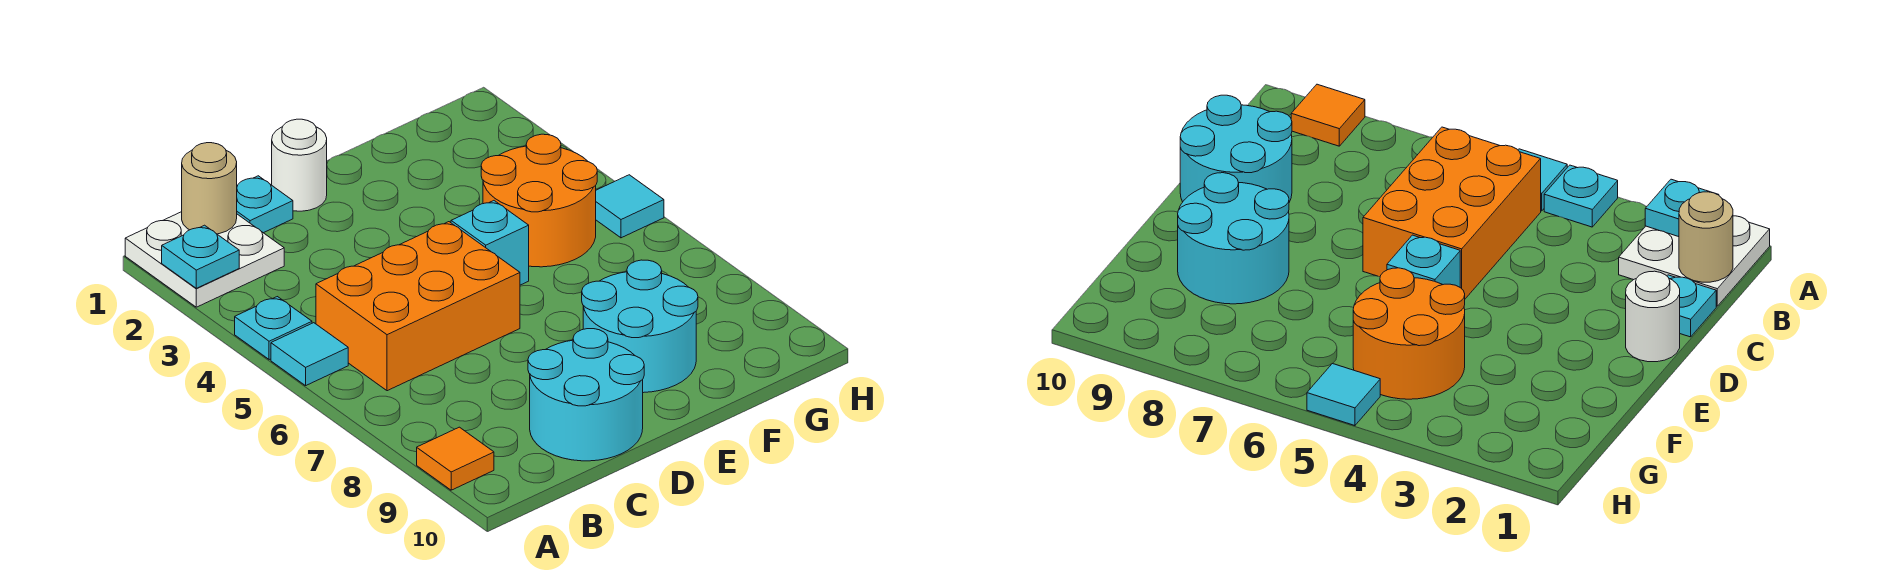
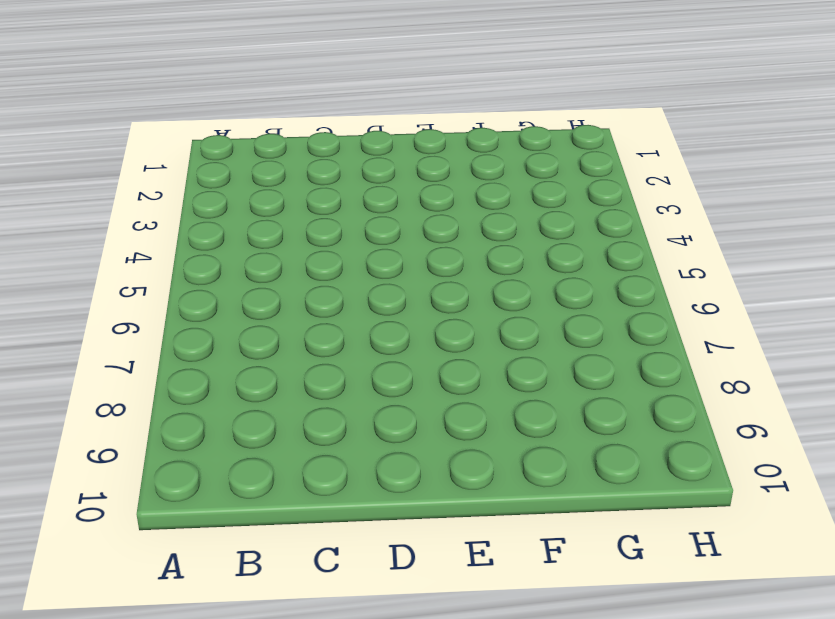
none -> white plate A1:B2 level 1
none -> cyan plate A4 level 1
none -> cyan tile A5 level 1

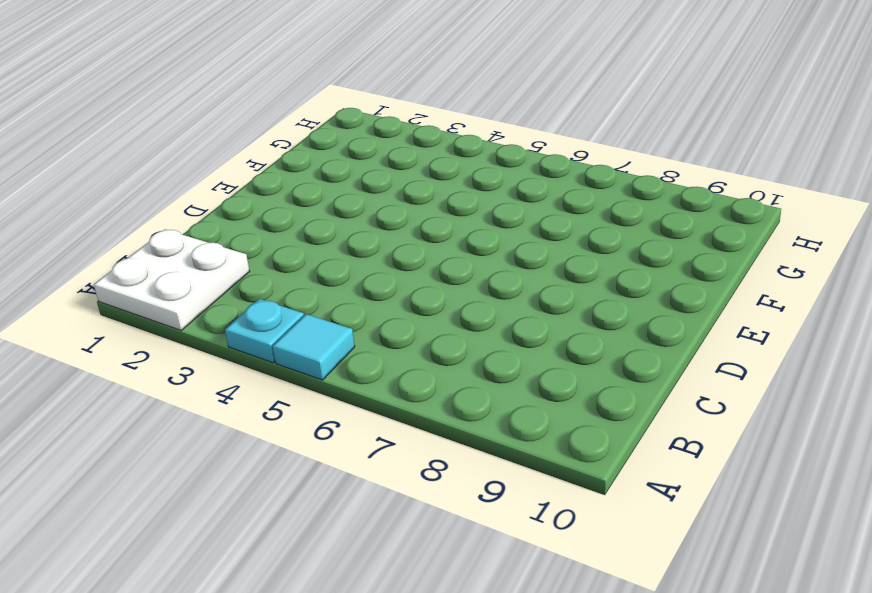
none -> orange tile A9 level 1
none -> orange brick B5:D6 level 1
none -> cyan plate C1 level 1

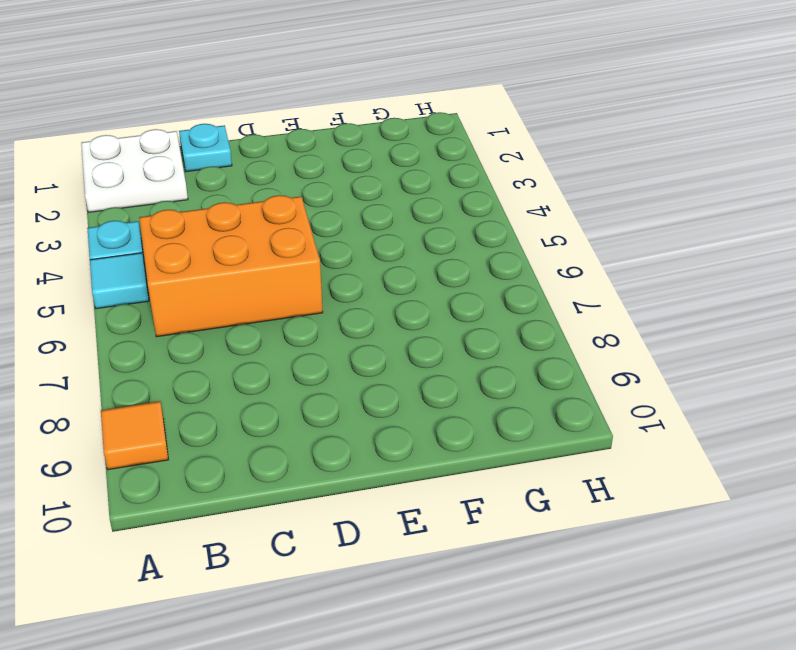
none -> cyan round brick C9:D10 level 1
none -> white round brick D1 level 1
none -> cyan brick E5 level 1

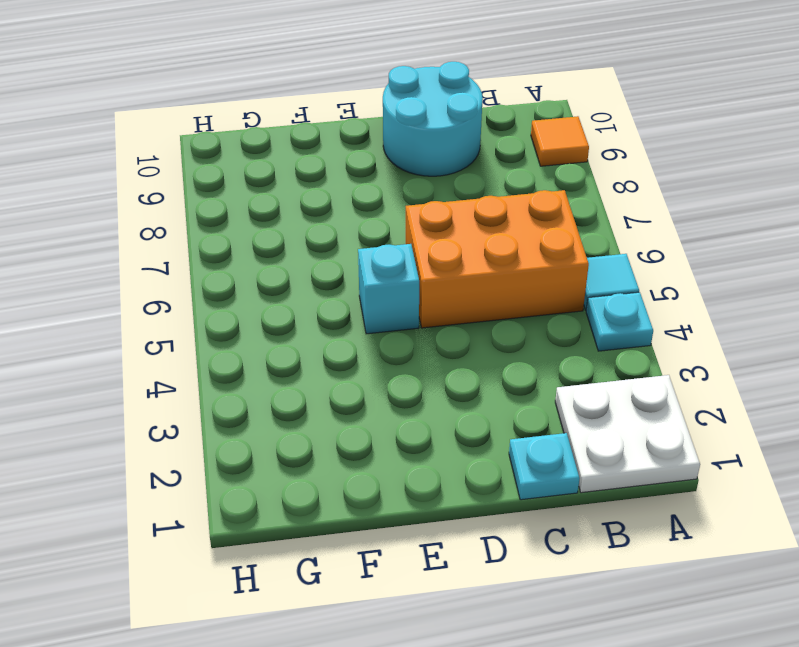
none -> white round brick D1 level 1
none -> cyan round brick E8:F9 level 1
none -> orange round brick F4:G5 level 1

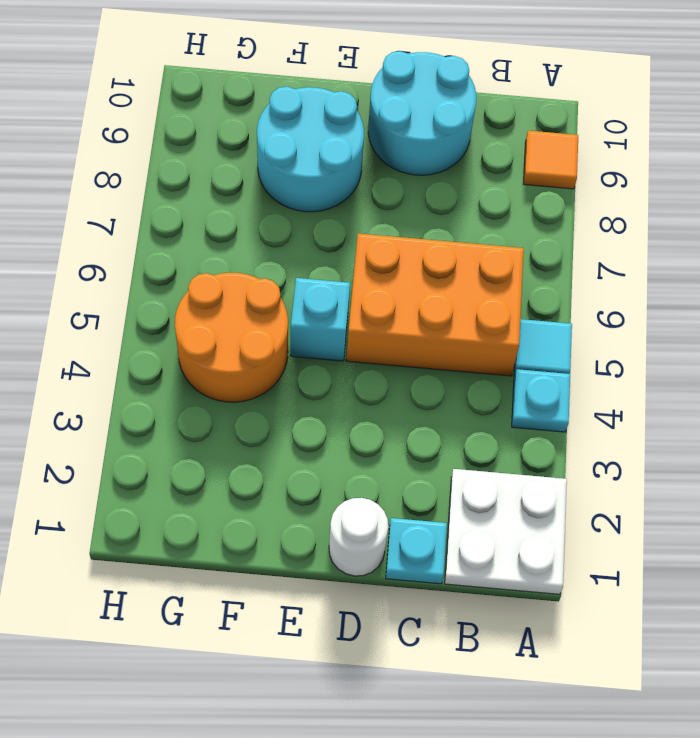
none -> cyan tile H5 level 1
none -> cyan plate A2 level 2
none -> tan round brick B1 level 2

